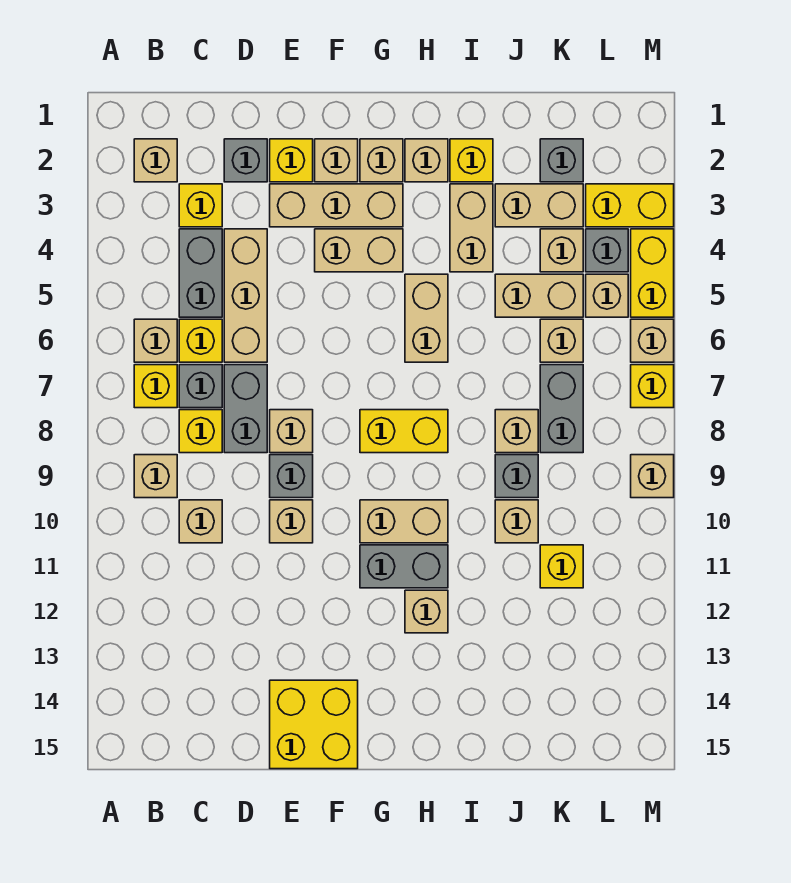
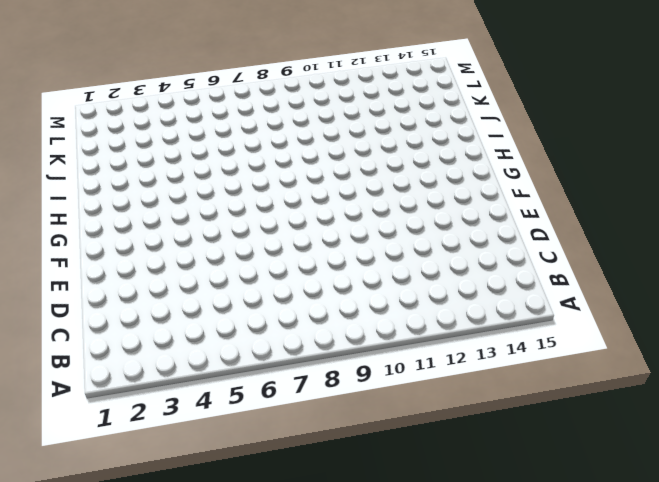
none -> tan brick B2 level 1
none -> tan brick B6 level 1
none -> yellow brick B7 level 1
none -> tan brick B9 level 1

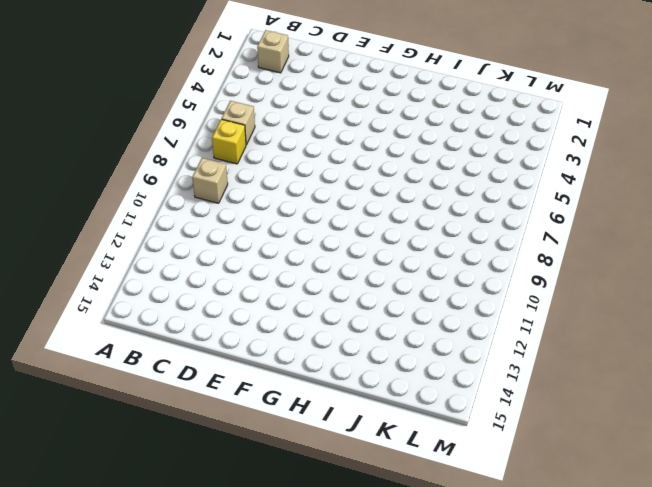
none -> yellow brick C3 level 1
none -> grey brick C4:C5 level 1
none -> yellow brick C6 level 1
none -> grey brick C7 level 1

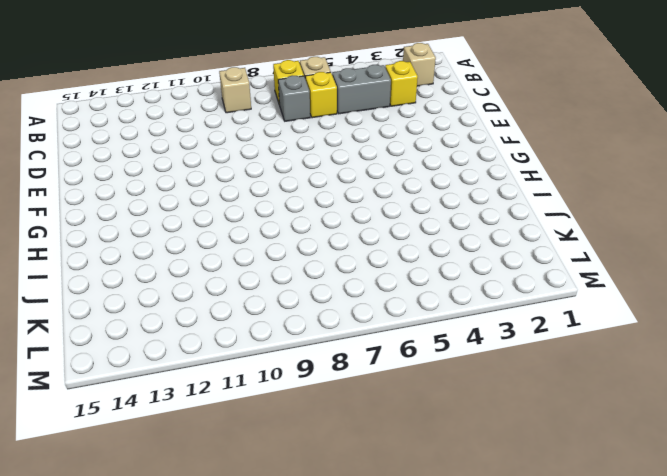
none -> yellow brick C8 level 1
none -> tan brick C10 level 1
none -> grey brick D2 level 1
none -> tan brick D4:D6 level 1

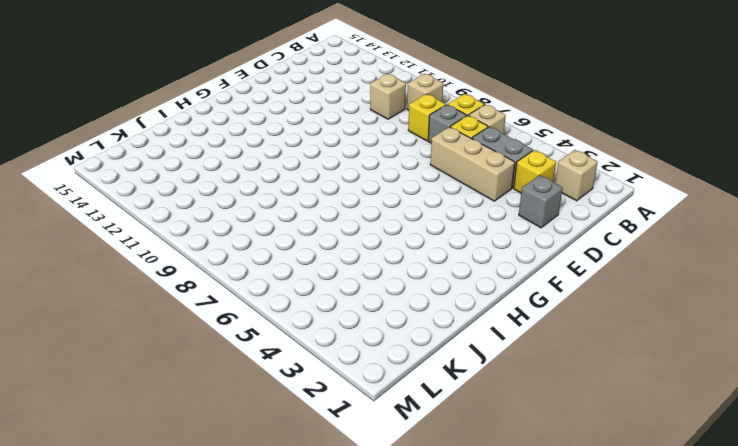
none -> grey brick D7:D8 level 1
none -> yellow brick E2 level 1
none -> tan brick E3:G3 level 1
none -> tan brick E8 level 1

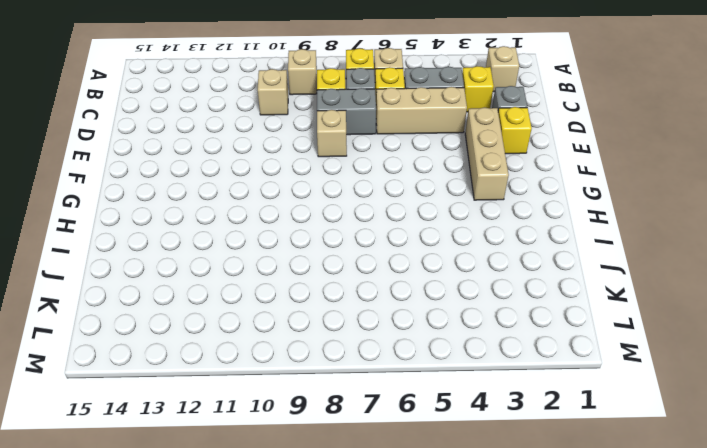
none -> grey brick E9 level 1
none -> tan brick E10 level 1
none -> yellow brick E14:F15 level 1
none -> tan brick F2 level 1

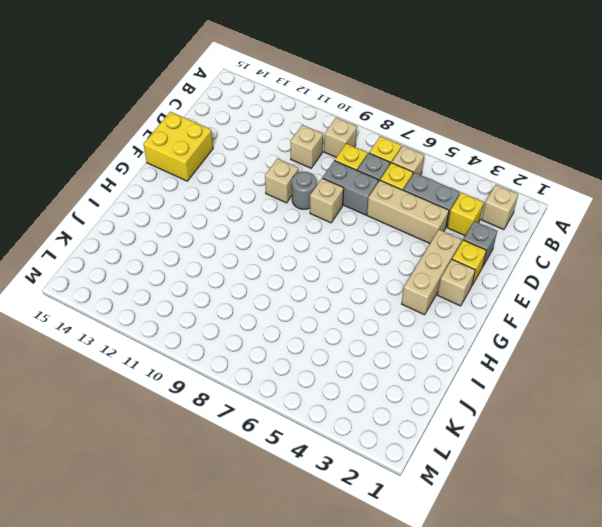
grey round brick E9 level 1 -> grey brick E9 level 1
none -> tan brick F4:G4 level 1
none -> tan brick G2 level 1
none -> yellow brick G8:H8 level 1
none -> tan brick G10:H10 level 1

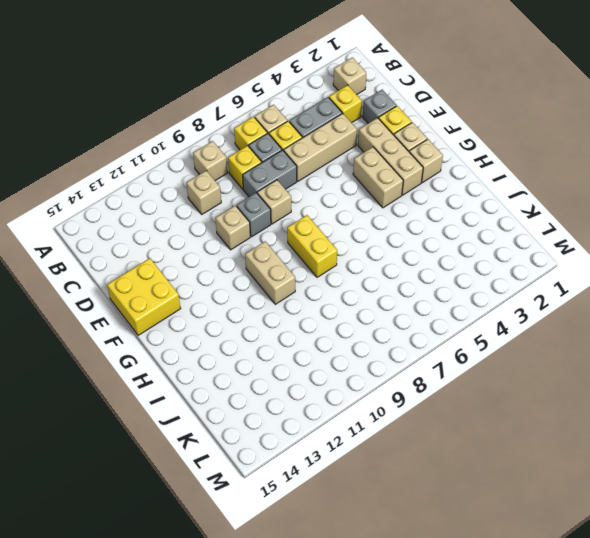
none -> grey brick G11:H11 level 1
none -> tan brick H2 level 1
none -> tan brick H5:H6 level 1
none -> tan brick H12 level 1

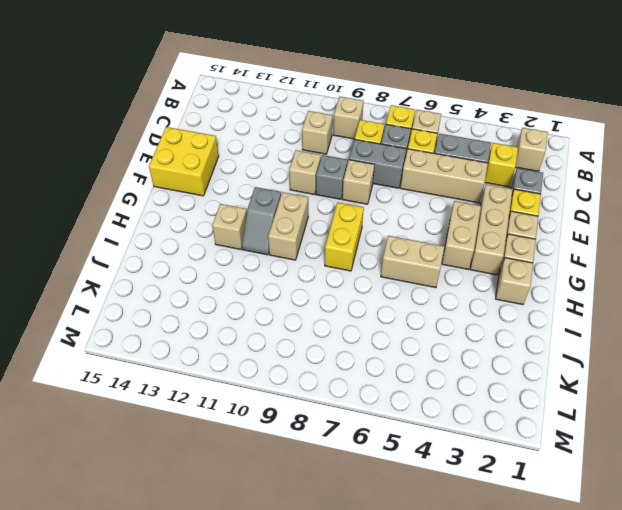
grey slope G11:H11 level 1 top G -> grey brick G11:H11 level 1
none -> yellow brick I2 level 1
none -> tan brick I3:I4 level 1
none -> tan brick J3:K3 level 1
none -> tan brick J5:K5 level 1

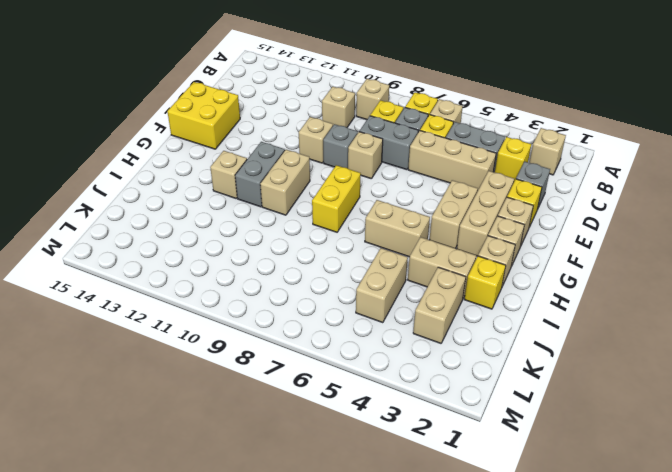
none -> tan brick J8 level 1
none -> grey brick J9 level 1
none -> tan brick J10 level 1
none -> grey brick K2 level 1

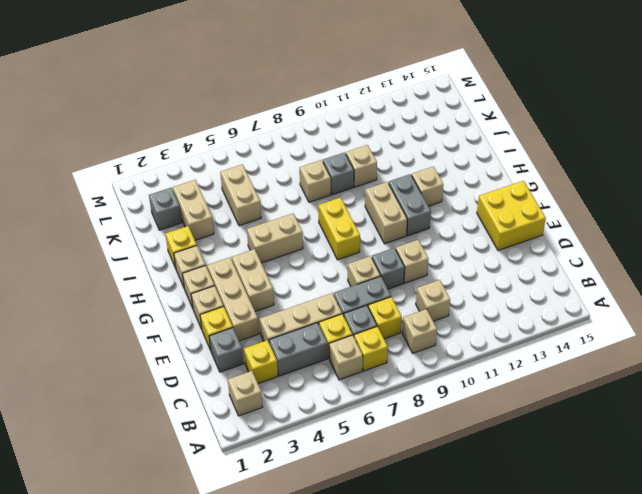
none -> tan brick I3:I4 level 1
none -> tan brick K4 level 1
none -> tan brick K6 level 1
none -> grey brick K7:K8 level 1

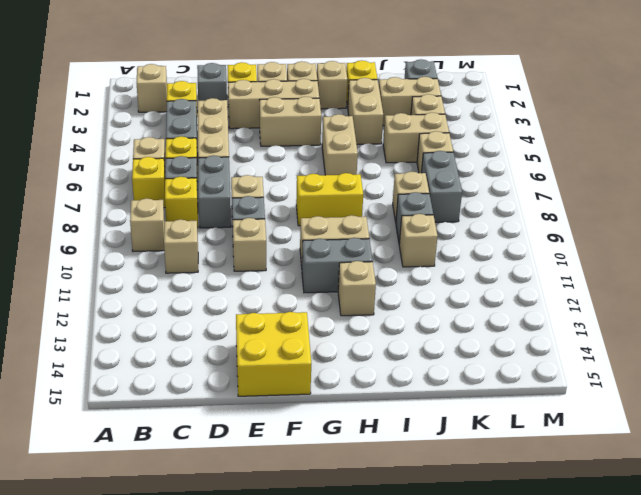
none -> yellow brick K11 level 1
none -> yellow brick L3:M3 level 1
none -> grey brick L4 level 1
none -> tan brick L5 level 1

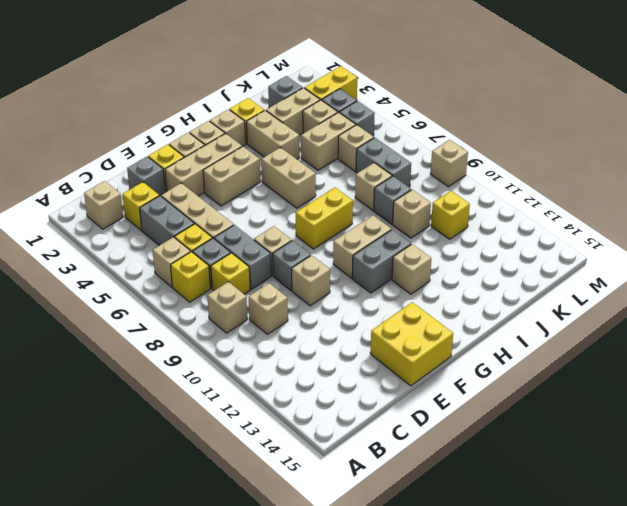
grey brick L5 level 1 -> tan brick L5 level 1
none -> yellow brick M4:M5 level 1
none -> tan brick M6 level 1
none -> yellow brick M7 level 1

